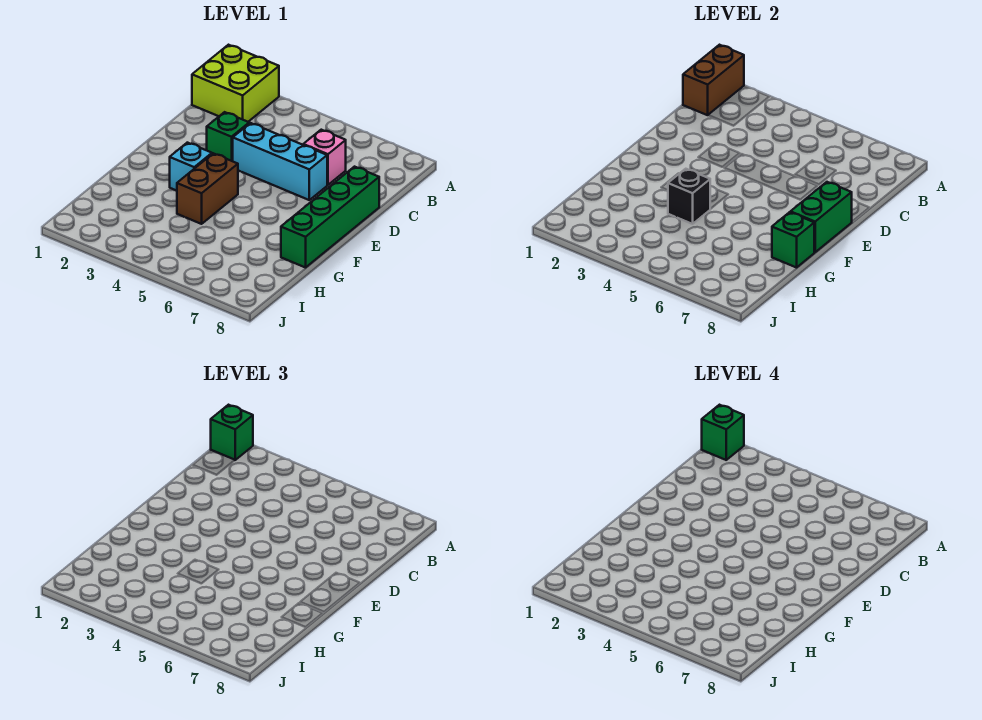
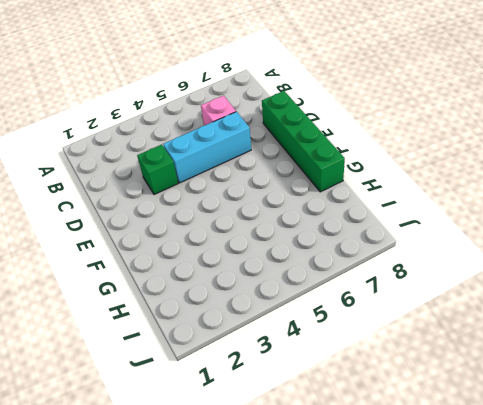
none -> lime brick A1:B2 level 1
none -> cyan brick F3 level 1
none -> brown brick F4:G4 level 1

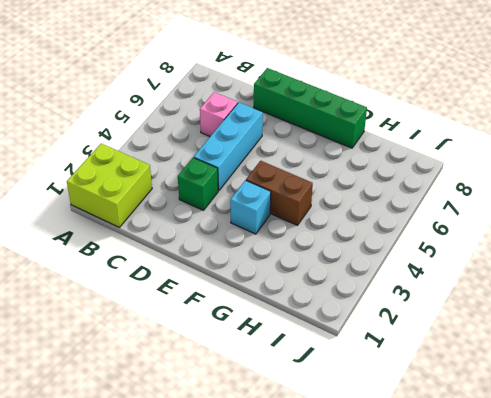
none -> brown brick A1:B1 level 2
none -> green brick E8:F8 level 2
none -> black brick G4 level 2

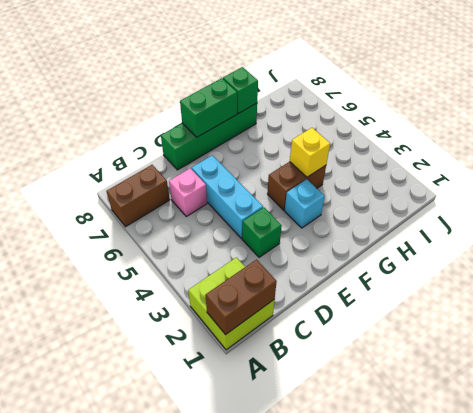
brown brick A7:B7 level 1 -> none
yellow brick G4 level 2 -> black brick G4 level 2
none -> green brick A1 level 3
none -> green brick A1 level 4

